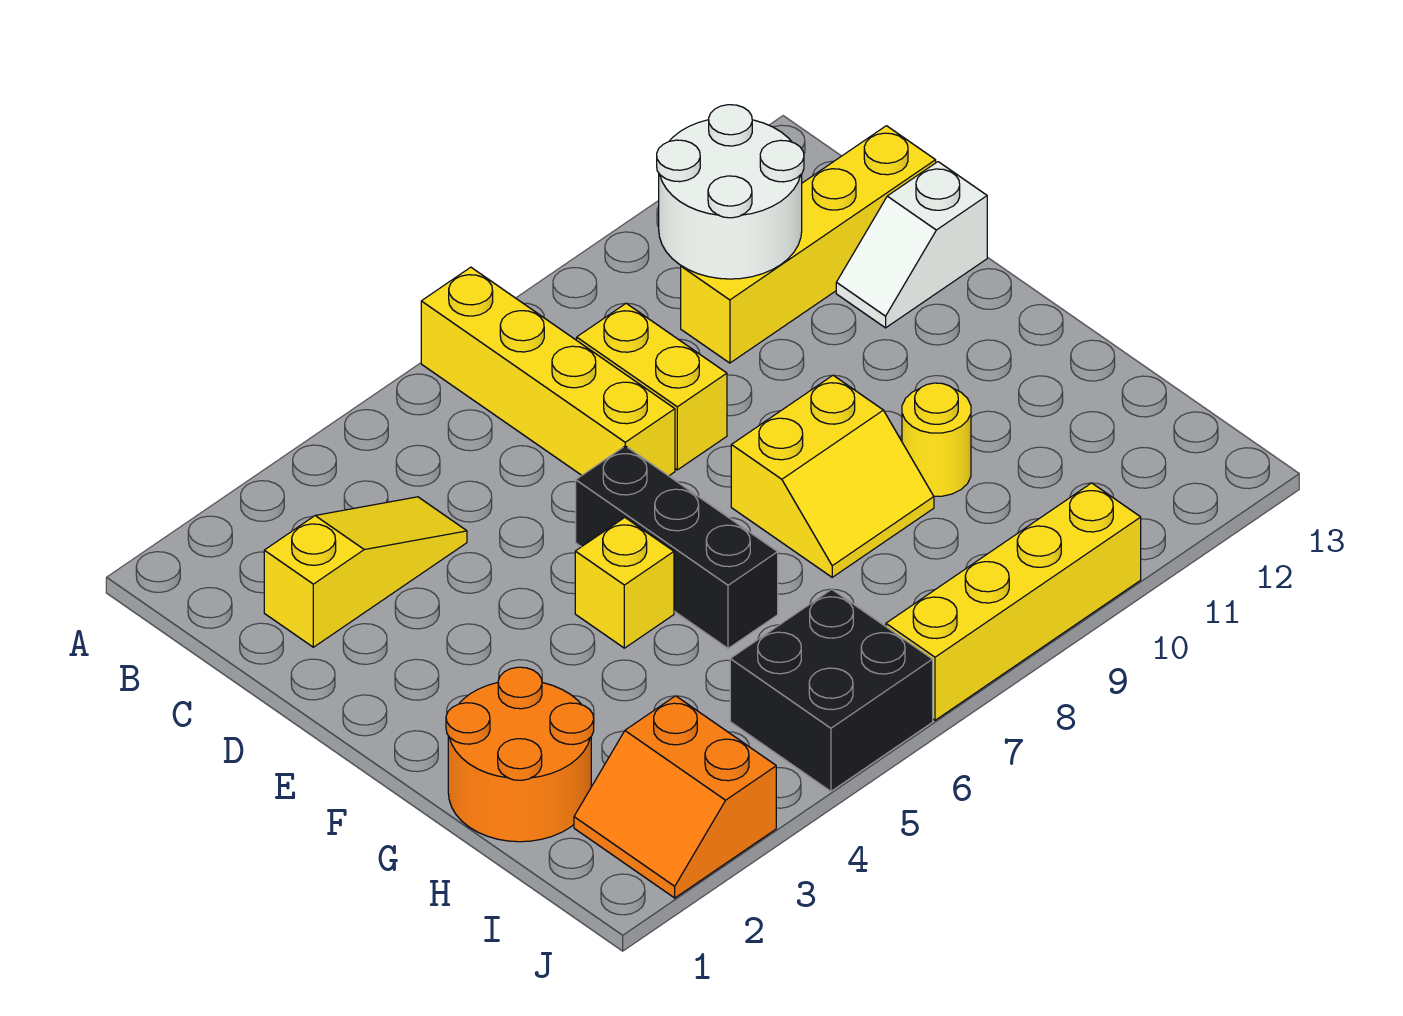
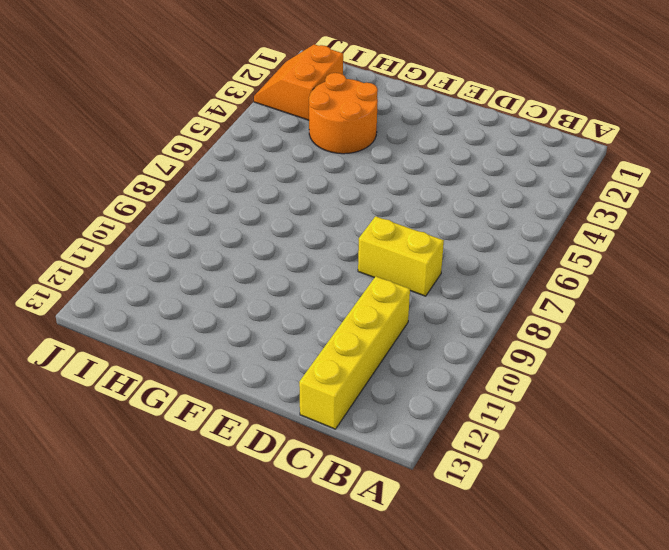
orange round brick G3:H4 level 1 -> orange round brick G1:H2 level 1
orange slope I2:J3 level 1 top I -> orange slope I2:J3 level 1 top 3
none -> yellow brick A7:D7 level 1
none -> yellow slope C2:C4 level 1 top 2
none -> white slope D12:D13 level 1 top 13

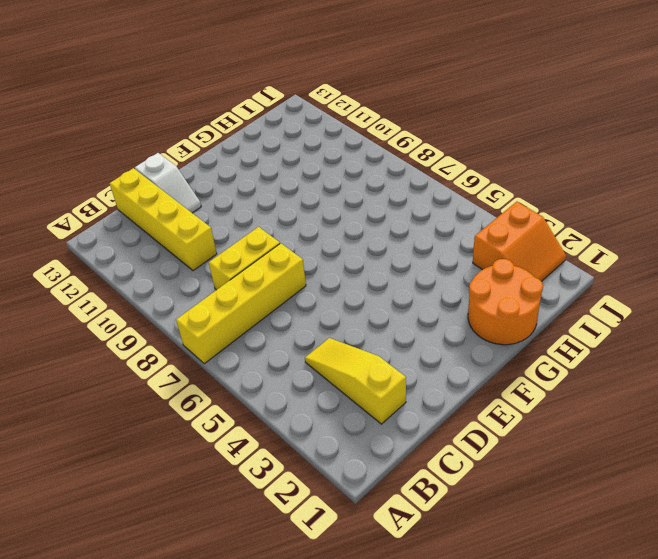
none -> black brick E6:G6 level 1
none -> yellow brick F5 level 1
none -> yellow slope F8:G9 level 1 top F

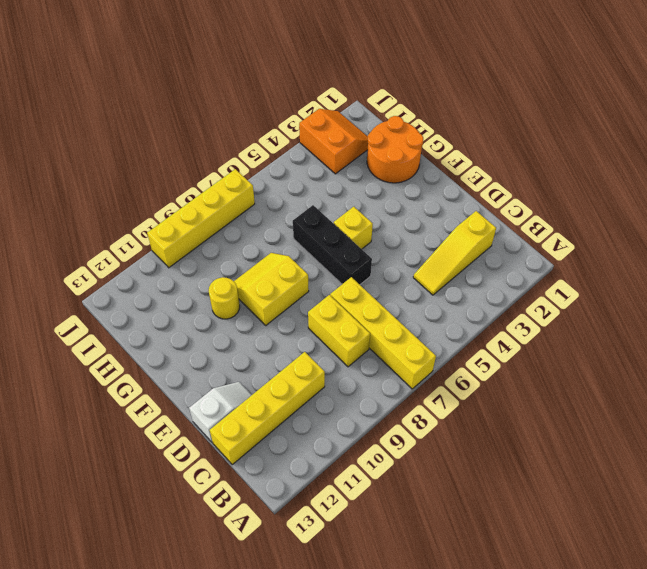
none -> black brick I5:J6 level 1
none -> white round brick B10:C11 level 2

